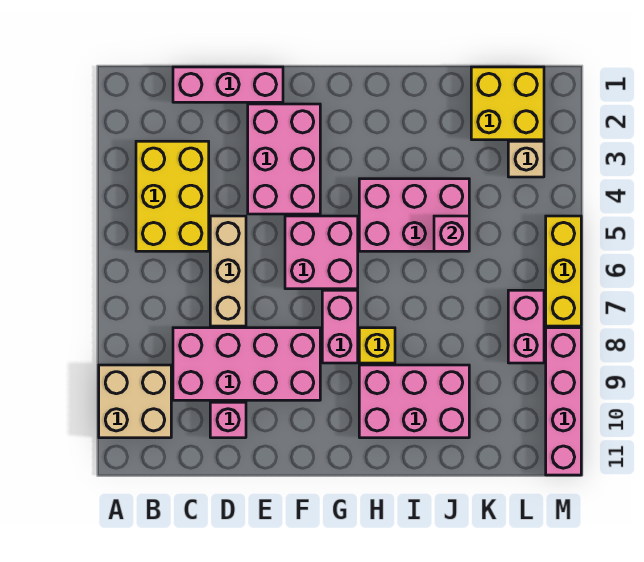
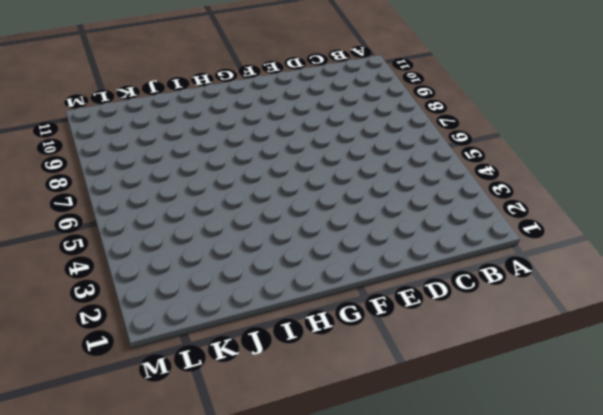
none -> tan brick A9:B10 level 1
none -> yellow brick B3:C5 level 1
none -> pink brick C1:E1 level 1

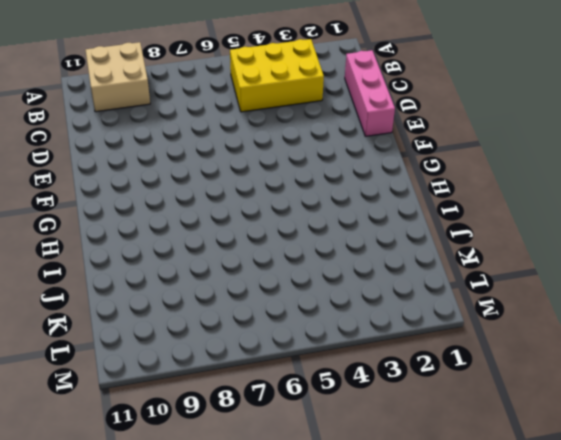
none -> pink brick C8:F9 level 1
none -> tan brick D5:D7 level 1
none -> pink brick D10 level 1

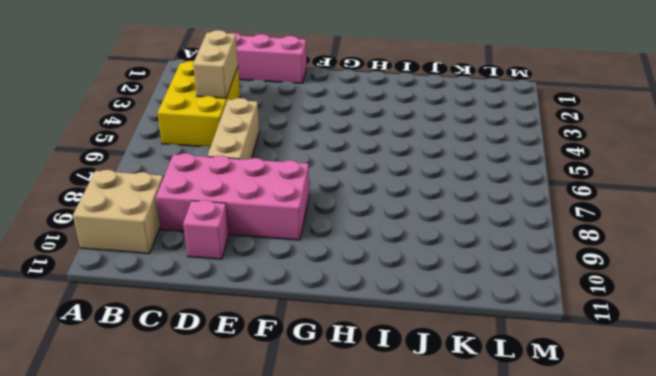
tan brick C3:C4 level 2 -> none
none -> pink brick E2:F4 level 1
none -> pink brick F5:G6 level 1
none -> pink brick G7:G8 level 1

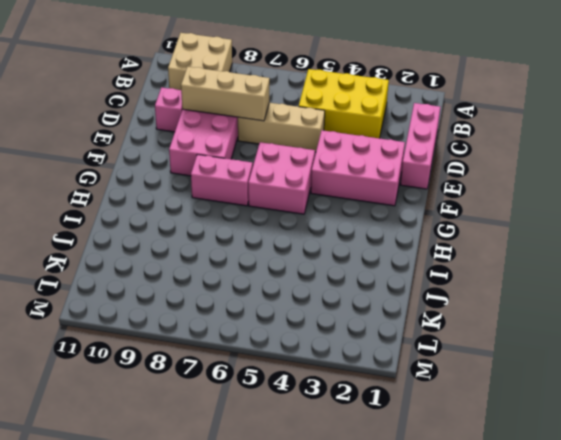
tan brick D7:D9 level 2 -> none
none -> pink brick H4:J5 level 1
none -> yellow brick H8 level 1
none -> pink brick H9:J10 level 1

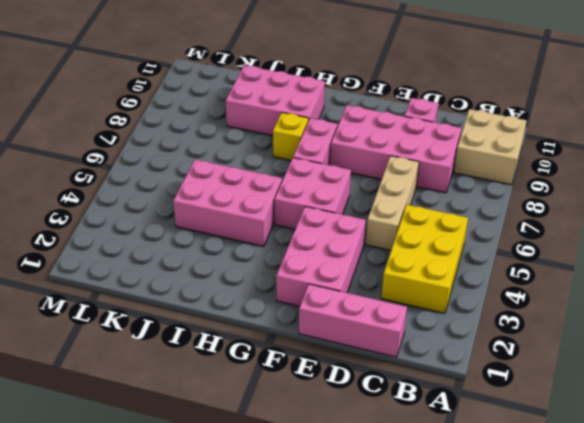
none -> yellow brick K1:L2 level 1
none -> tan brick L3 level 1
none -> pink brick L7:L8 level 1

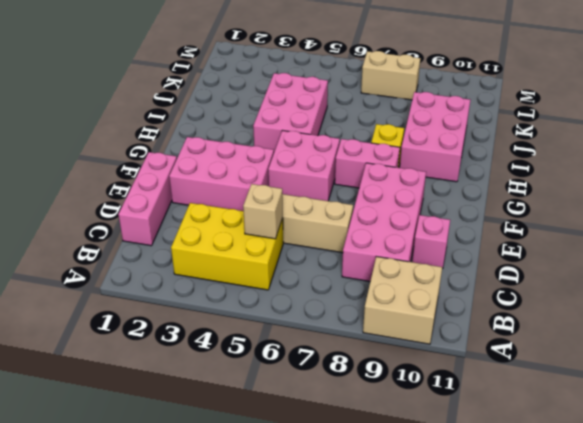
tan brick C5 level 2 -> tan brick L3 level 1
tan brick L7:L8 level 1 -> pink brick L7:L8 level 1
none -> yellow brick K1:L2 level 1
none -> yellow brick M5:M7 level 1
none -> pink brick M8:M11 level 1

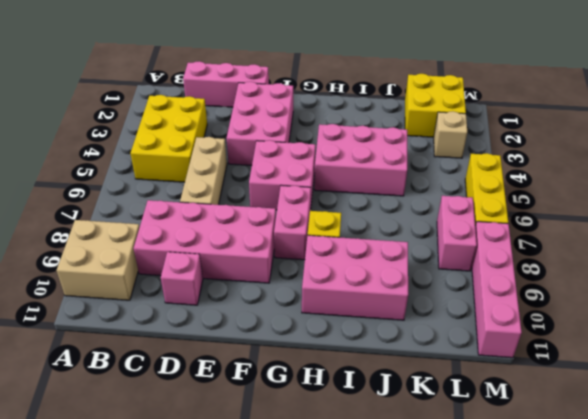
none -> pink brick J5 level 2

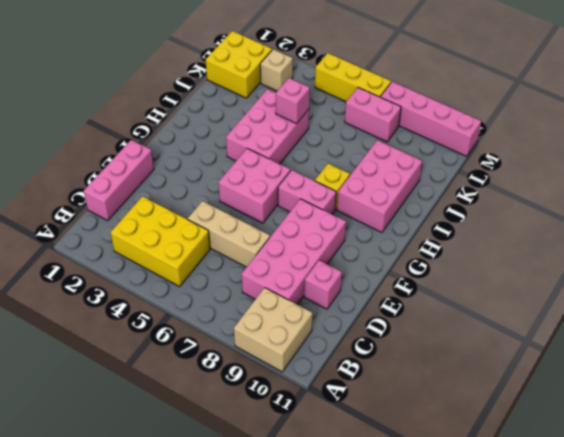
none -> pink brick E2:F4 level 1

